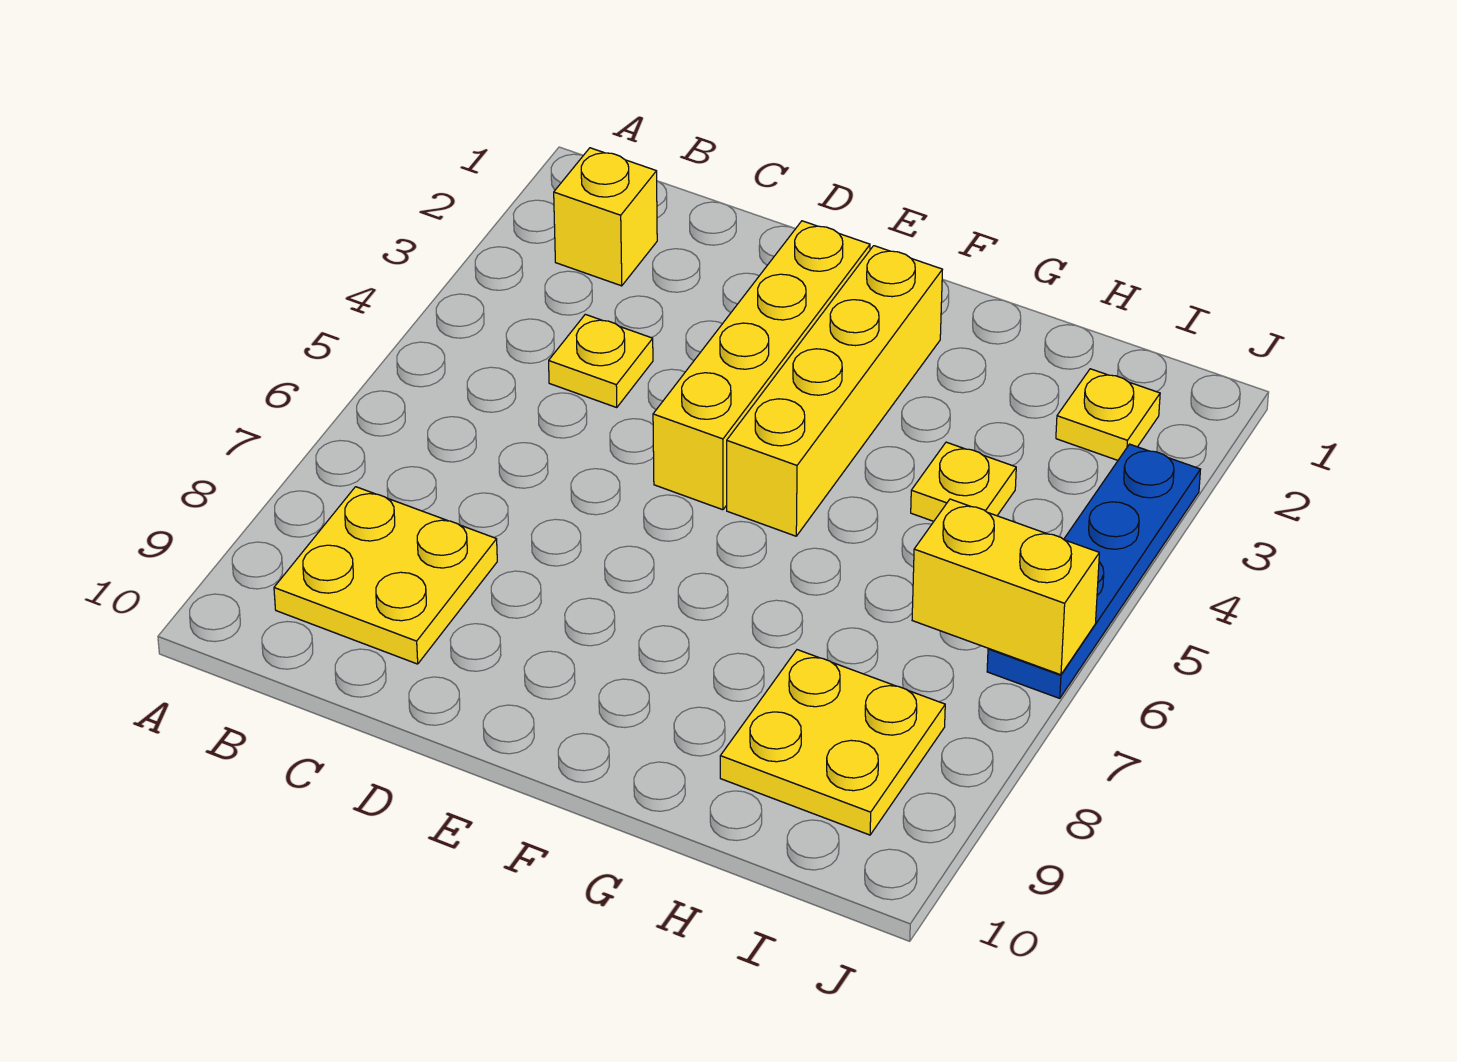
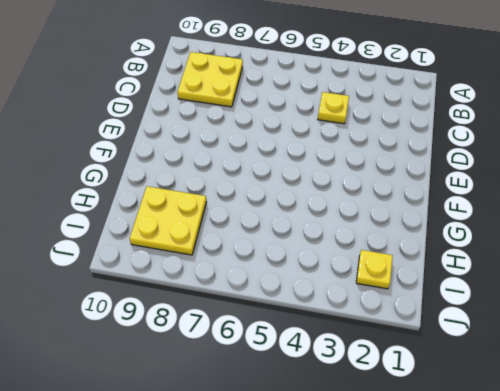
none -> yellow brick B2 level 1
none -> yellow brick E2:E5 level 1

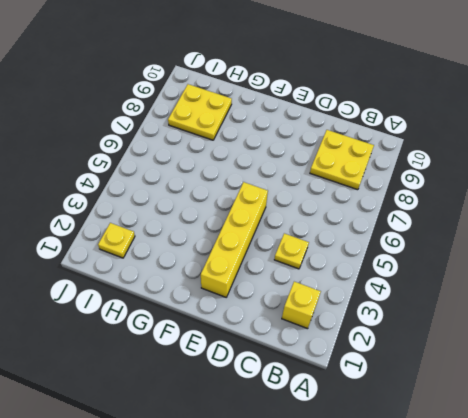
none -> yellow brick F2:F5 level 1
none -> yellow plate H4 level 1

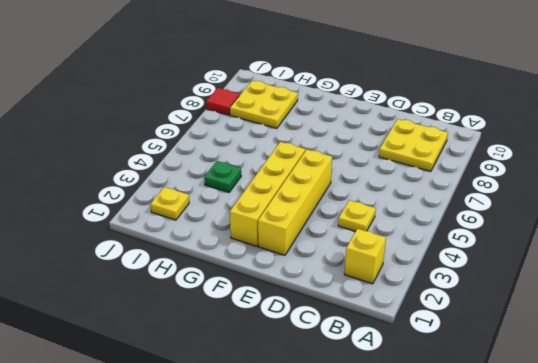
green plate H4 level 1 -> yellow plate H4 level 1
red tile J8 level 1 -> none
none -> blue plate J3:J6 level 1
none -> yellow brick I6:J6 level 2

